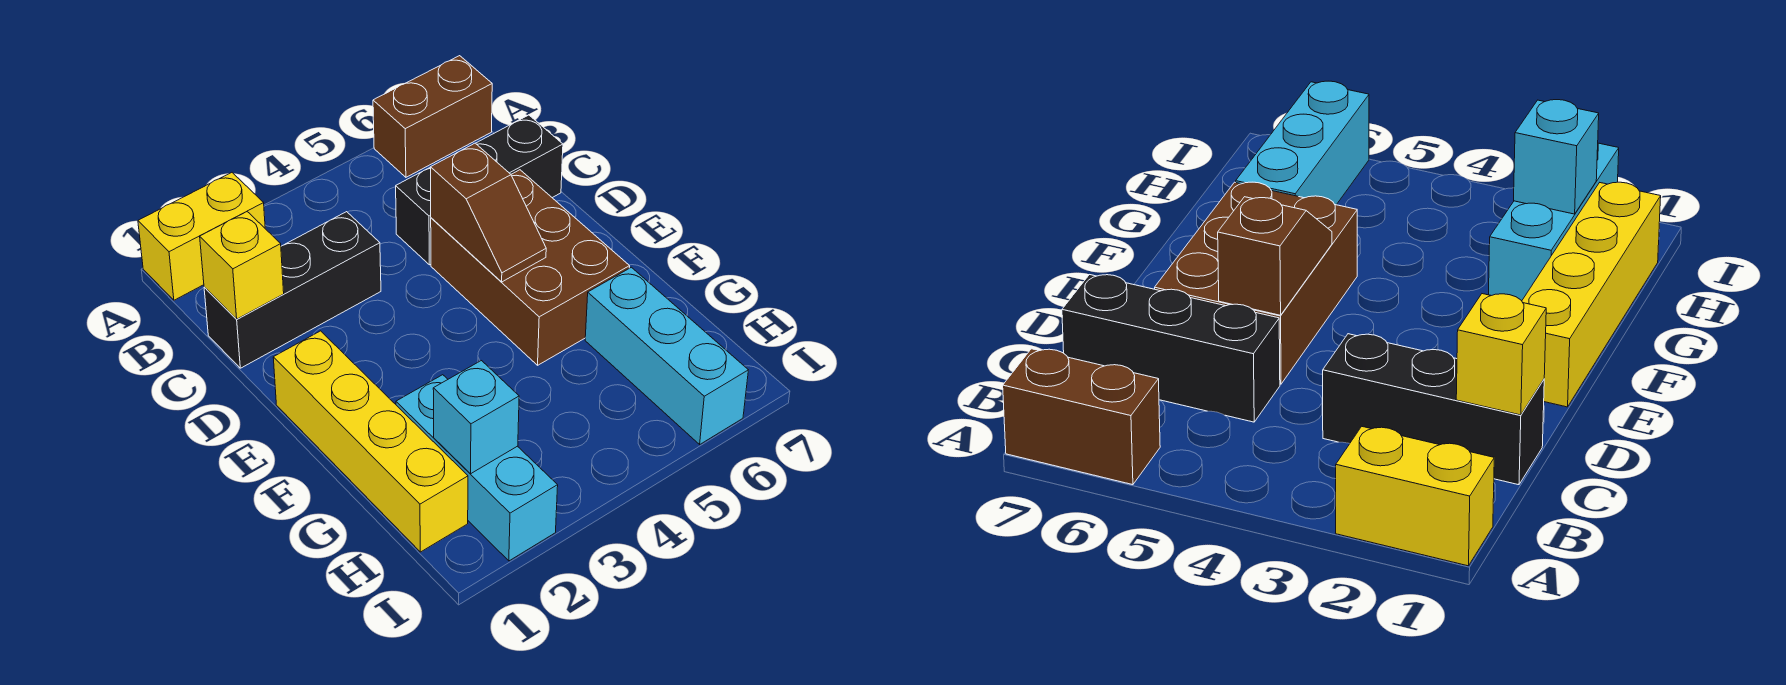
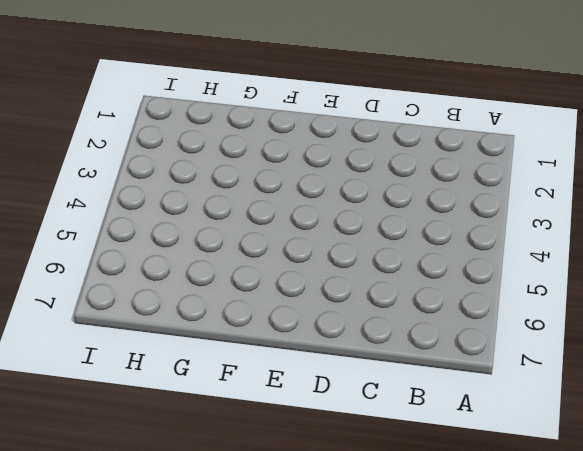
none -> yellow brick A1:A2 level 1
none -> brown brick A6:A7 level 1

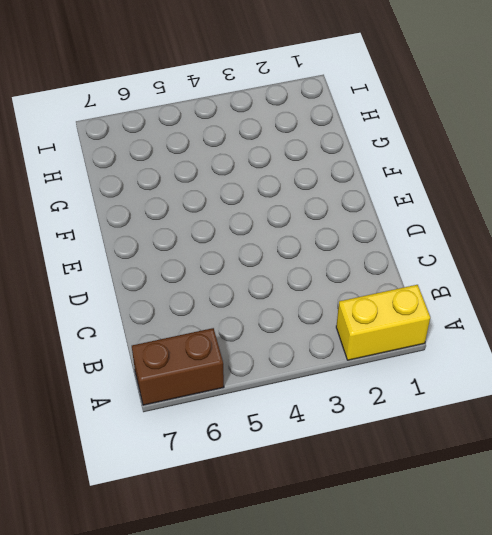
none -> black brick C1:C3 level 1
none -> black brick C5:C7 level 1

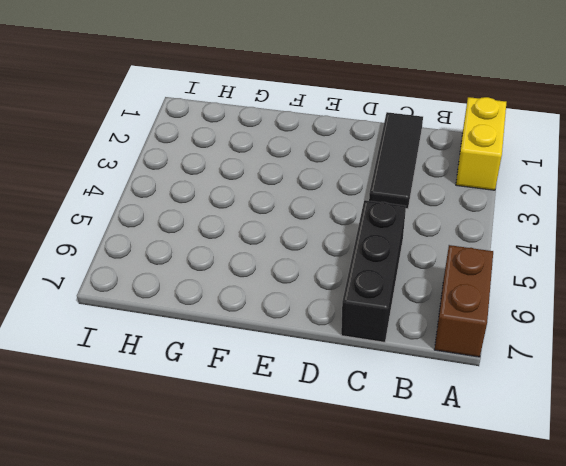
black tile C1:C3 level 1 -> black brick C1:C3 level 1
none -> brown brick D5:F6 level 1
none -> yellow brick E1:H1 level 1

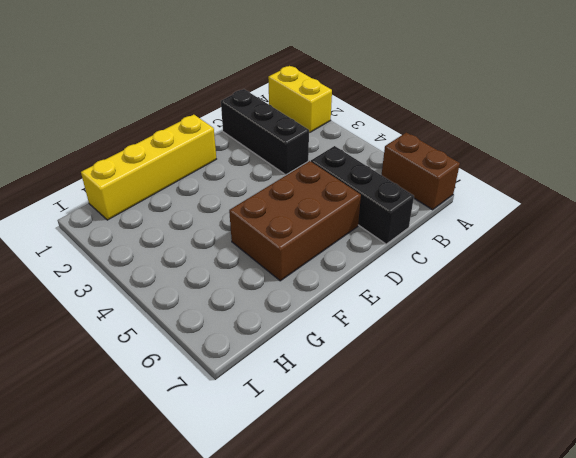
none -> cyan brick G2:I2 level 1
none -> cyan brick G6:I6 level 1

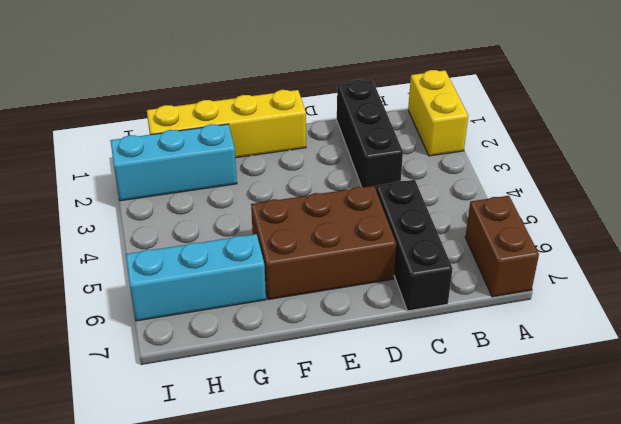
none -> yellow brick C1 level 2
none -> brown slope D5:E5 level 2 top D

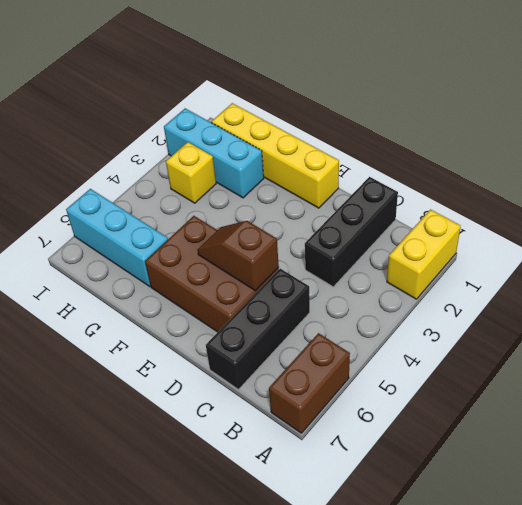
yellow brick H3 level 1 -> yellow brick C1 level 2
none -> cyan brick H2 level 2

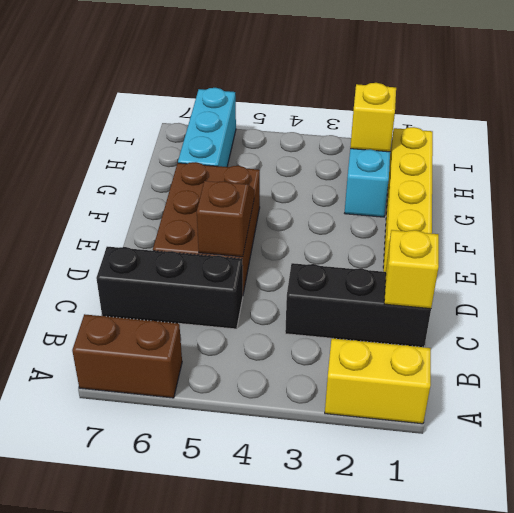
yellow brick H2 level 2 -> cyan brick H2 level 2

